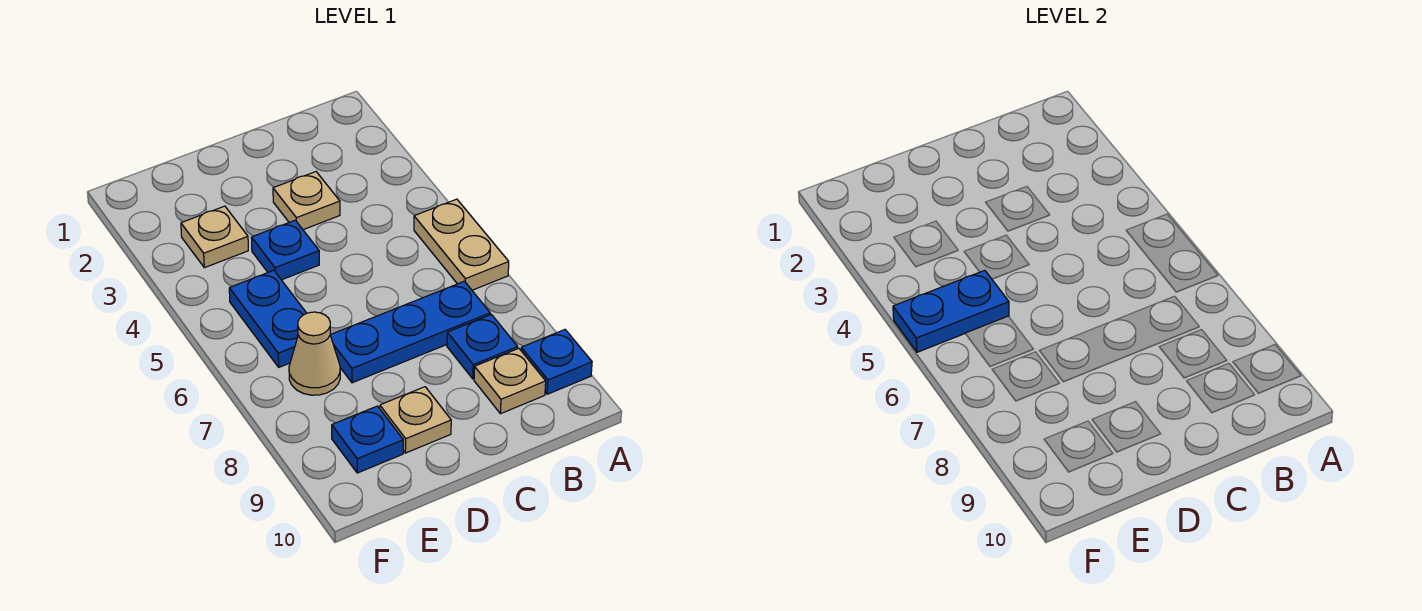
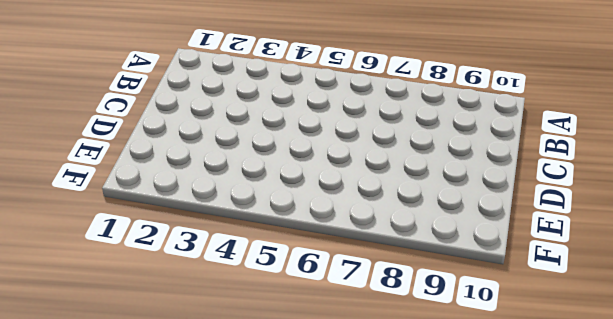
none -> tan plate A5:A6 level 1
none -> blue plate A9 level 1
none -> blue plate B7:D7 level 1

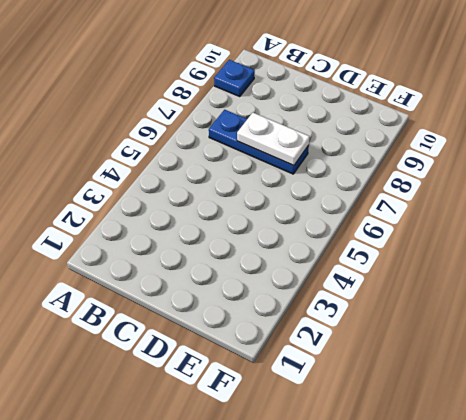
white plate C7:D7 level 2 -> none
none -> tan plate A5:A6 level 1
none -> blue plate B8 level 1
none -> tan plate B9 level 1

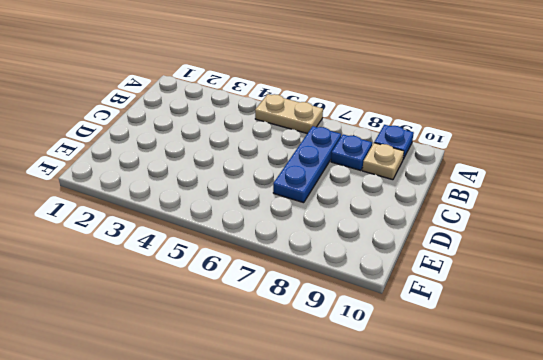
none -> tan plate C3 level 1
none -> blue plate D4 level 1
none -> tan plate D9 level 1

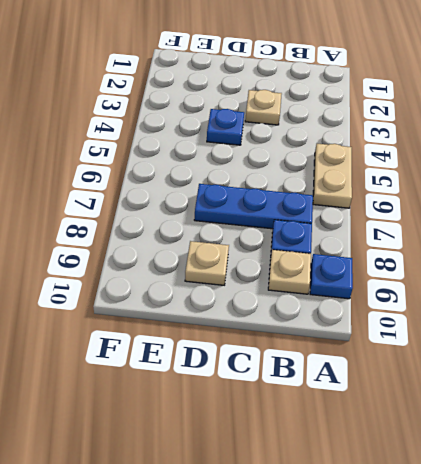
none -> tan plate E3 level 1
none -> blue plate E5:E6 level 1
none -> tan cone E7 level 1

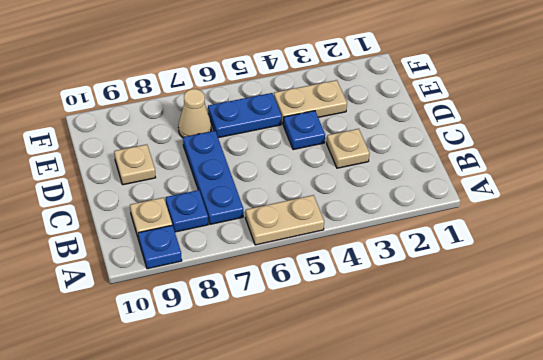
tan plate E3:E4 level 1 -> tan plate E3 level 1
none -> blue plate E9 level 1
none -> blue plate E5:F5 level 2

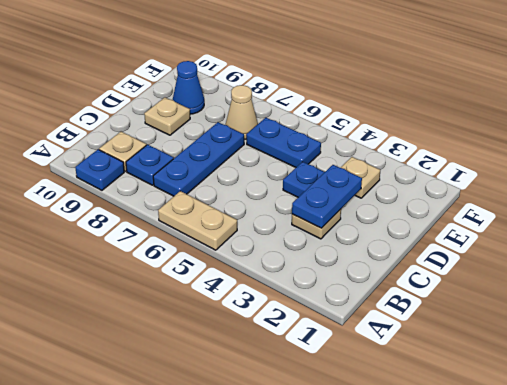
blue plate C3:D3 level 2 -> blue plate E5:F5 level 2
blue cone E9 level 1 -> blue plate E9 level 1

